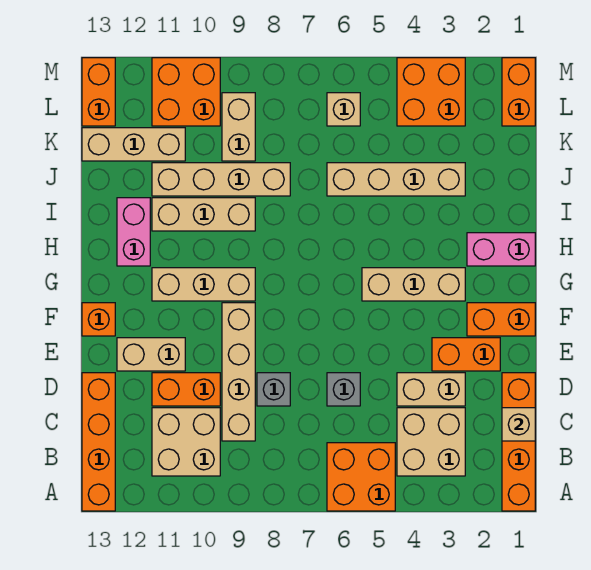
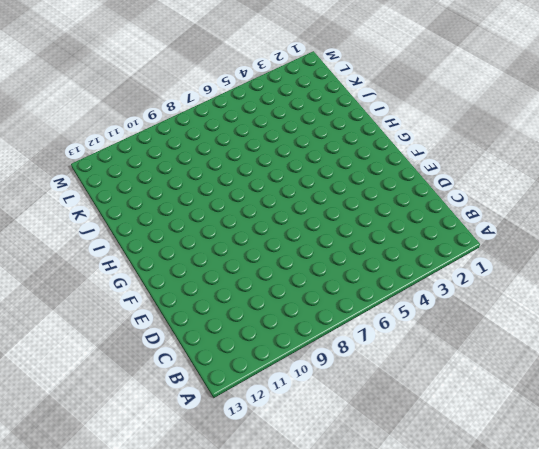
none -> orange brick A1:D1 level 1
none -> orange brick A5:B6 level 1
none -> orange brick A13:D13 level 1

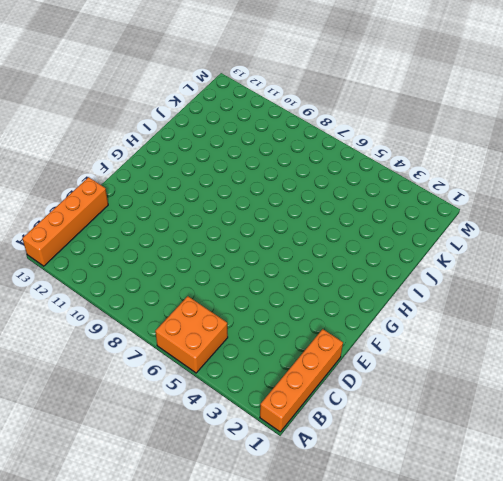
none -> tan brick B3:C4 level 1
none -> tan brick B10:C11 level 1
none -> tan brick C9:F9 level 1

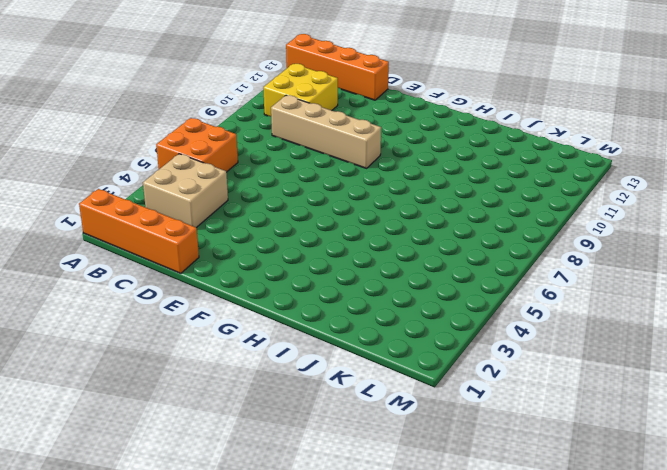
yellow brick B10:C11 level 1 -> tan brick B10:C11 level 1
none -> tan brick D3:D4 level 1
none -> grey brick D6 level 1
none -> grey brick D8 level 1

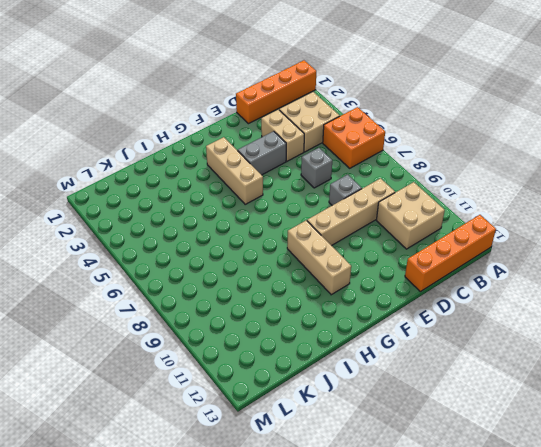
grey brick E4:F4 level 1 -> none
none -> orange brick D10:D11 level 1
none -> orange brick E2:E3 level 1
none -> tan brick E11:E12 level 1

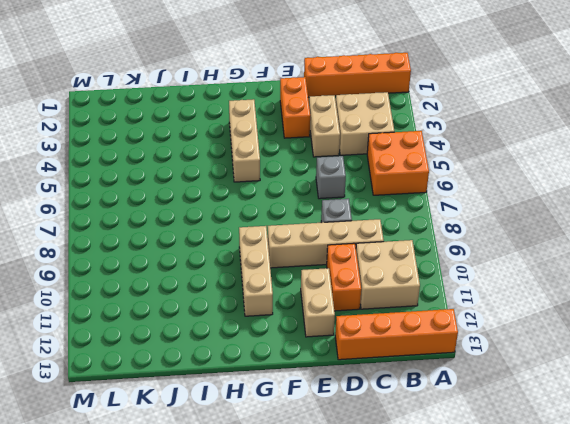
none -> orange brick F1:F2 level 1
none -> orange brick F13 level 1
none -> pink brick H1:H2 level 1

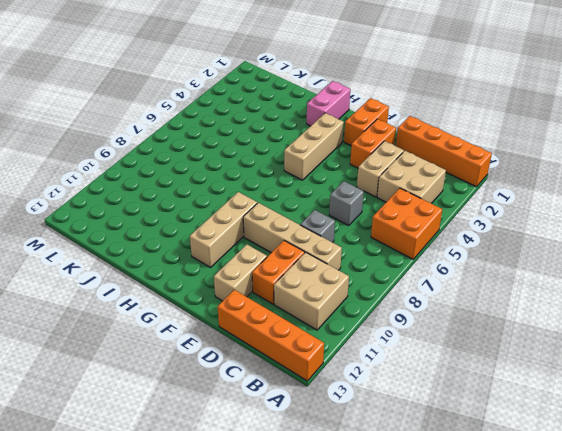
none -> orange brick F13 level 1
none -> pink brick H12:I12 level 1
none -> tan brick I9:I11 level 1

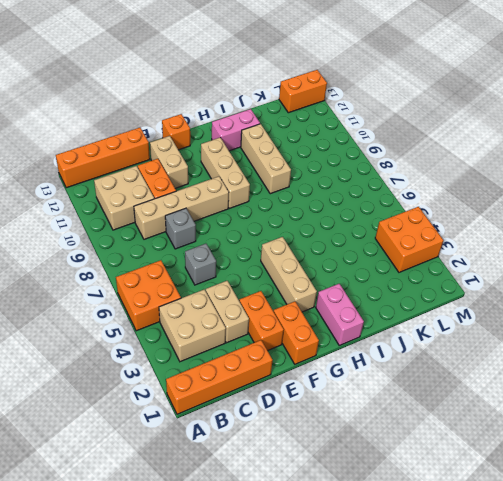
none -> tan brick J3:J6 level 1
none -> tan brick J8:J11 level 1
none -> tan brick K9:L9 level 1

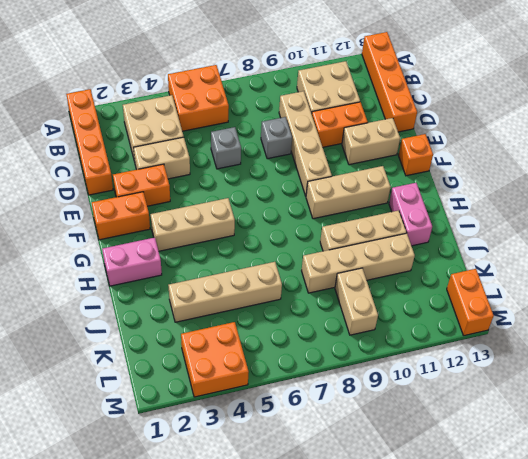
none -> tan brick K11:K13 level 1
none -> orange brick L1:M1 level 1
none -> tan brick L6 level 1

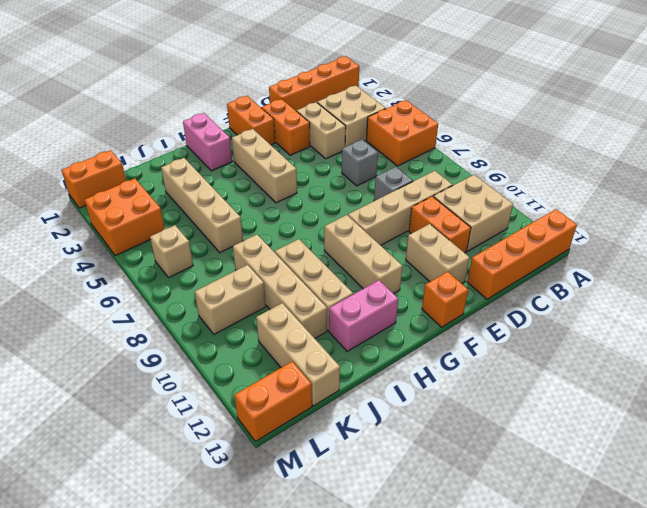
none -> orange brick L10:M11 level 1
none -> tan brick C1 level 2

